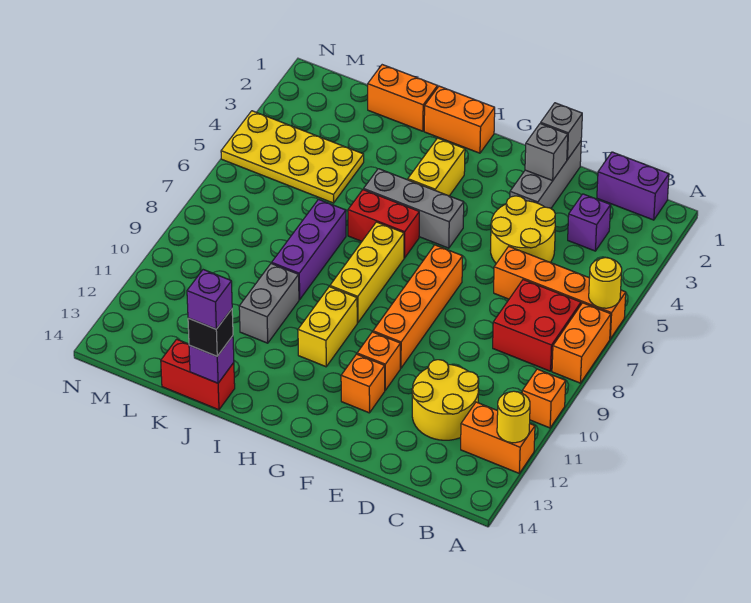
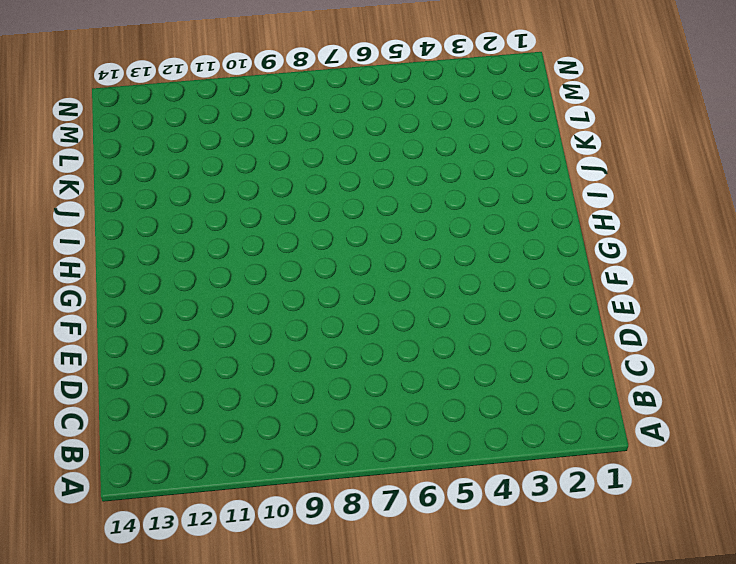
none -> orange brick A6:D6 level 1
none -> orange brick A7:A8 level 1
none -> orange brick A10 level 1
none -> orange brick A12:B12 level 1

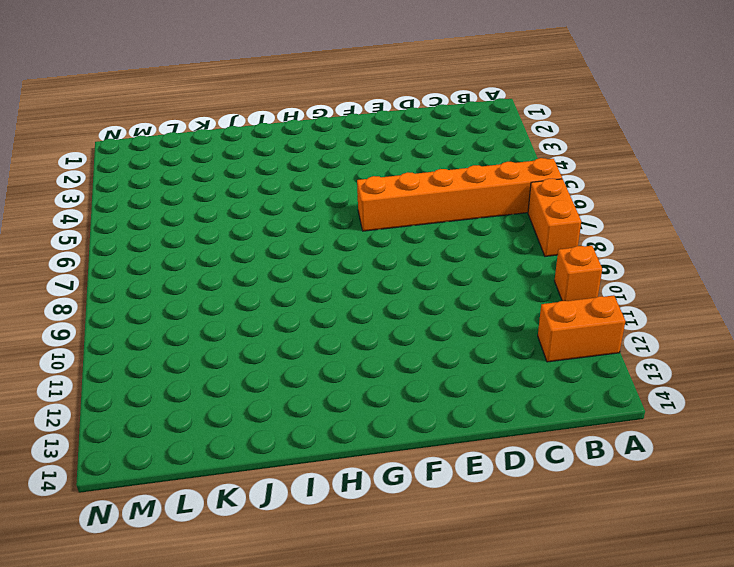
orange brick A6:F6 level 1 -> orange brick A6:D6 level 1
none -> purple brick B1:C1 level 1
none -> red brick B7:C8 level 1
none -> purple brick C3 level 1
none -> yellow round brick C11:D12 level 1

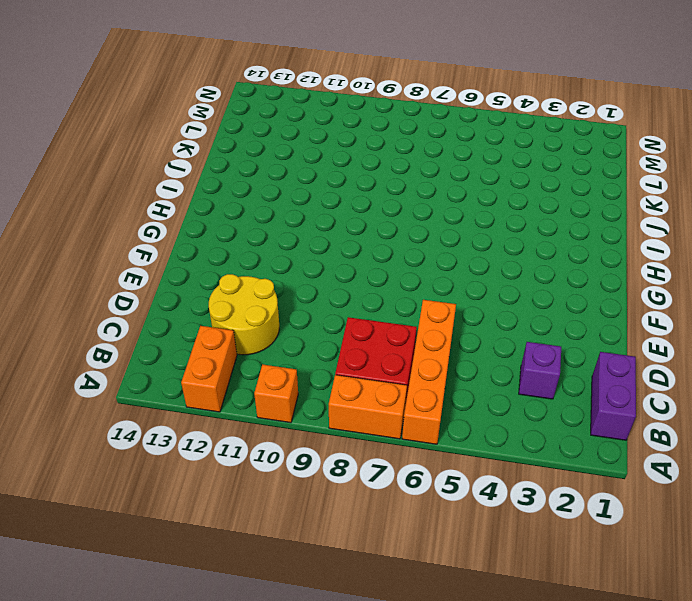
none -> yellow round brick D4:E5 level 1
none -> grey brick E1:E3 level 1
none -> orange brick F7:F10 level 1
none -> orange brick F11 level 1

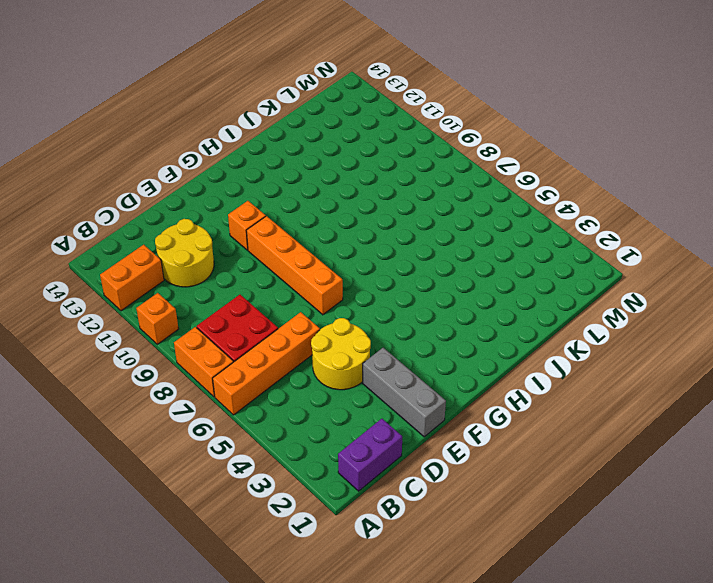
none -> purple brick C3 level 1
none -> orange brick F12 level 1
none -> grey brick G5:I5 level 1
none -> orange brick H1:I1 level 1

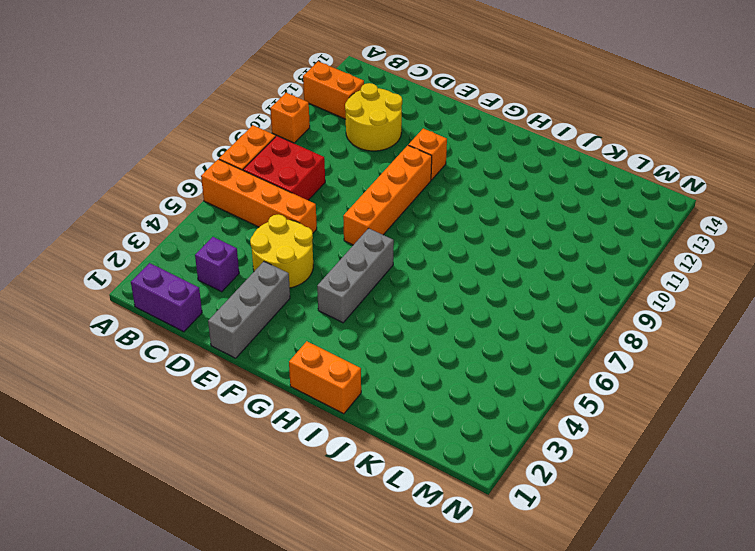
grey brick G4:G6 level 1 -> grey brick G5:I5 level 1
none -> orange brick F12 level 1
none -> yellow brick H3:H4 level 1
none -> red brick H6:I6 level 1
none -> yellow brick H7:H9 level 1

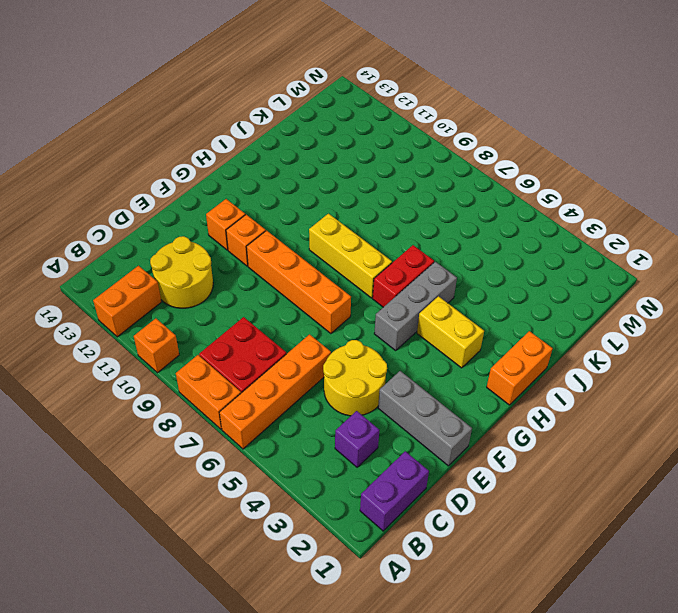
none -> yellow brick H10:H11 level 1
none -> orange brick J1:K1 level 1
none -> purple brick J7:J9 level 1
none -> grey brick J10:J11 level 1

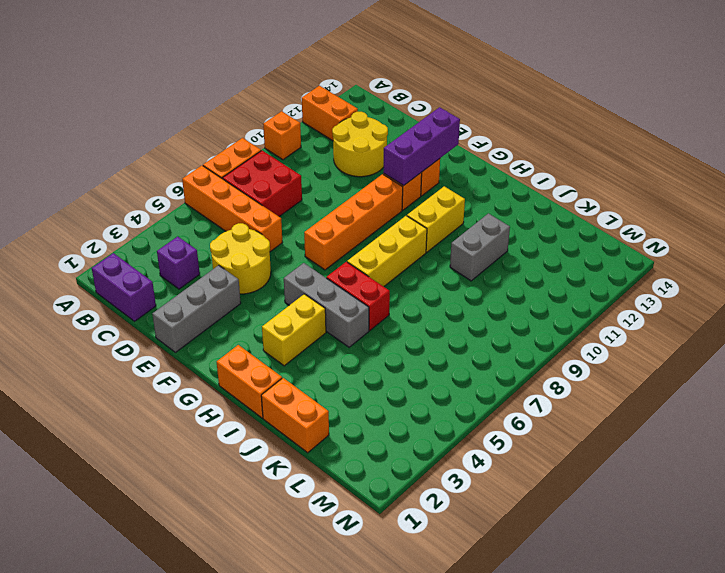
purple brick F11:F13 level 2 -> purple brick J7:J9 level 1
none -> red brick J14:K14 level 1
none -> yellow plate K4:N5 level 1
none -> yellow round brick A6 level 2
none -> yellow round brick A12 level 2

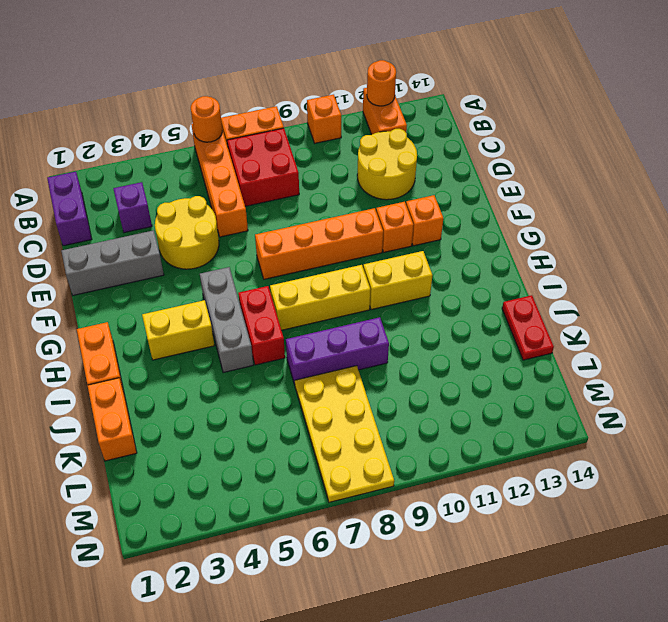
orange round brick A6 level 2 -> yellow round brick A6 level 2
orange round brick A12 level 2 -> yellow round brick A12 level 2
red plate J14:K14 level 1 -> red brick J14:K14 level 1
yellow plate K7:N8 level 1 -> yellow plate K4:N5 level 1
none -> grey brick J10:J11 level 1
none -> grey brick E1 level 2
none -> grey brick E2 level 2
none -> purple brick J14 level 2

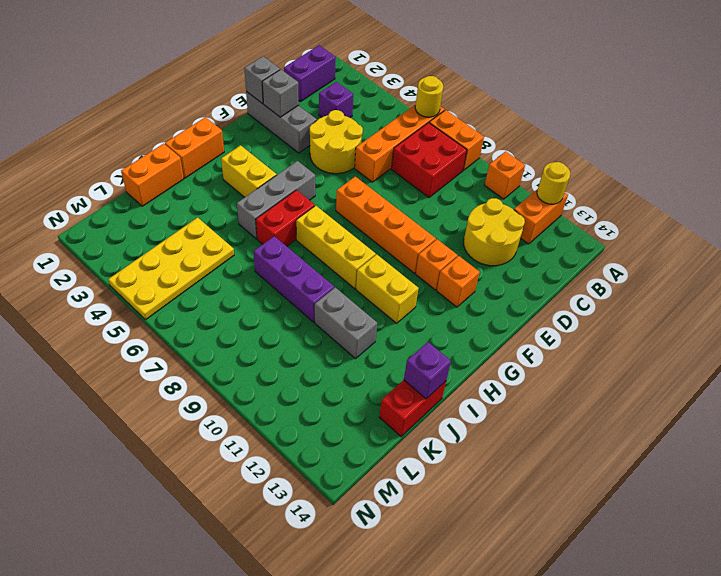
none -> black brick J14 level 3
none -> purple brick J14 level 4

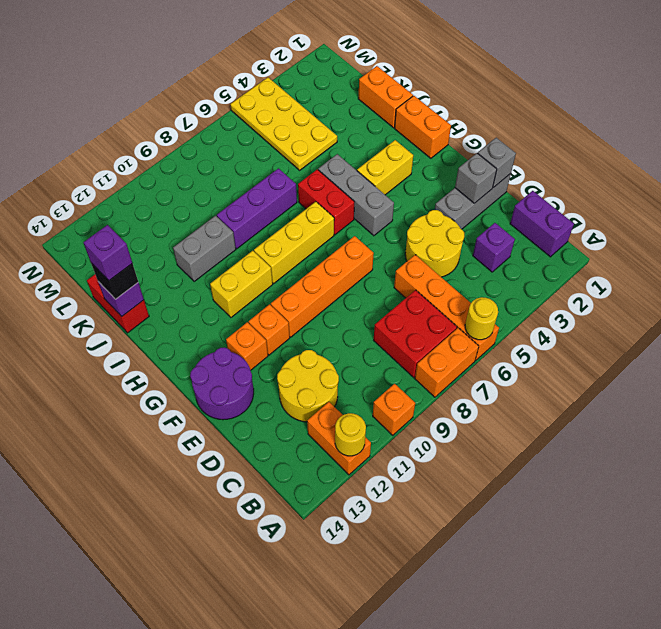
purple round brick E13:F14 level 1 -> none

